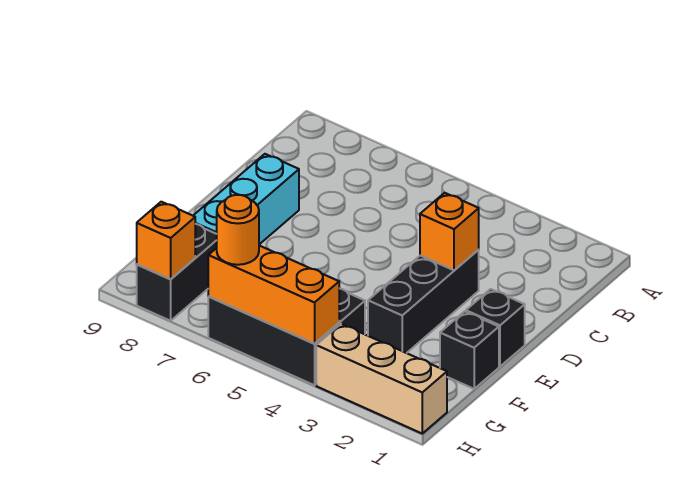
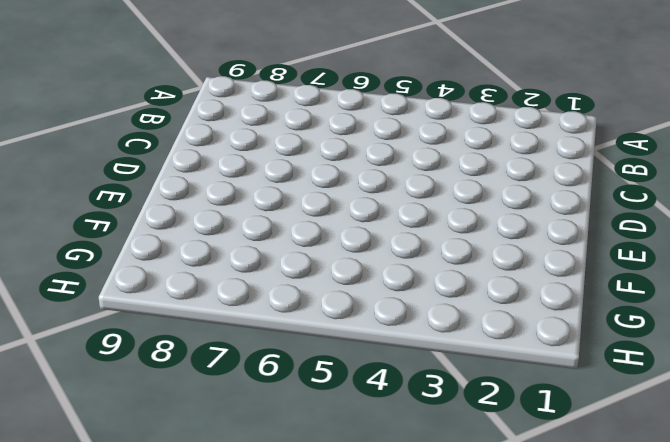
none -> black brick D3:F3 level 1
none -> cyan brick D8:F8 level 1

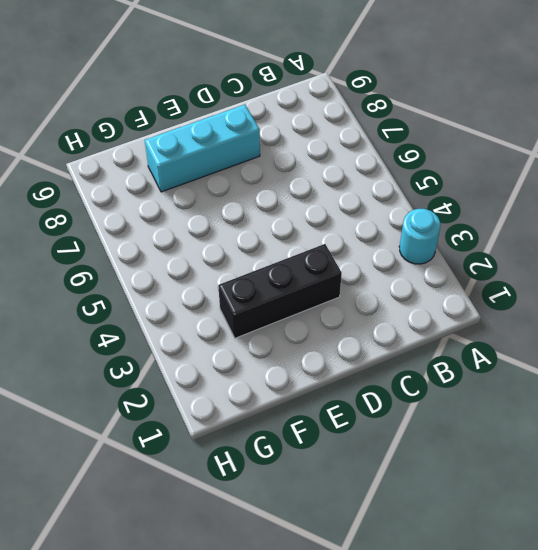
cyan round brick A3 level 1 -> none
none -> black brick E1 level 1
none -> black brick F1 level 1

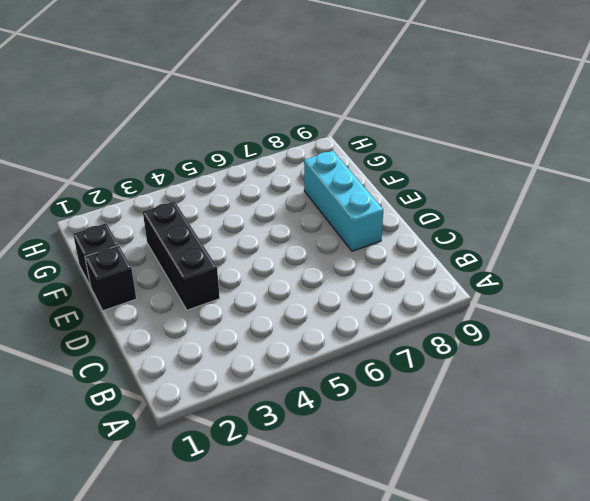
none -> black brick G4:H6 level 1
none -> black brick G8:H8 level 1

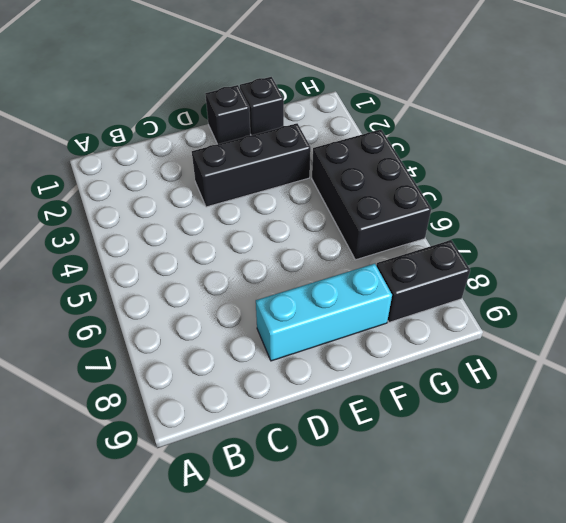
none -> tan brick H1:H3 level 1
none -> orange brick D3 level 2

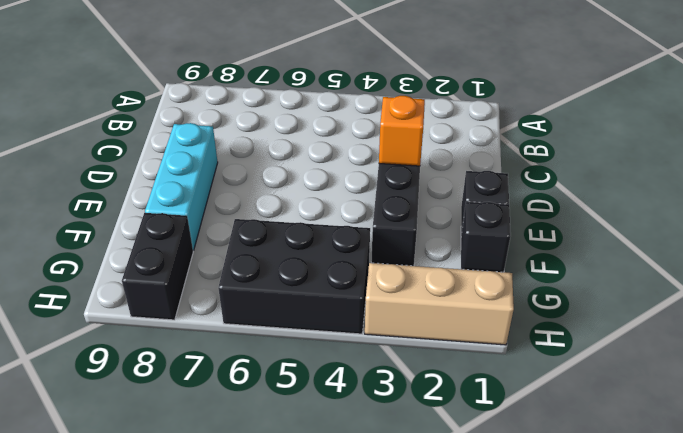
none -> orange brick H4:H6 level 2
none -> orange brick H8 level 2

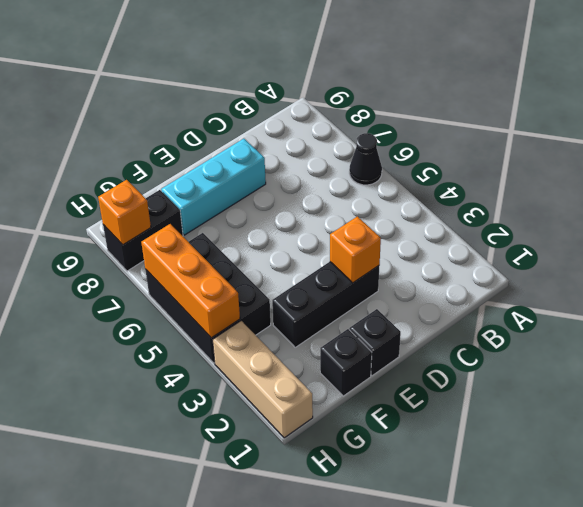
black cone A6 level 1 -> none
none -> orange round brick H6 level 3

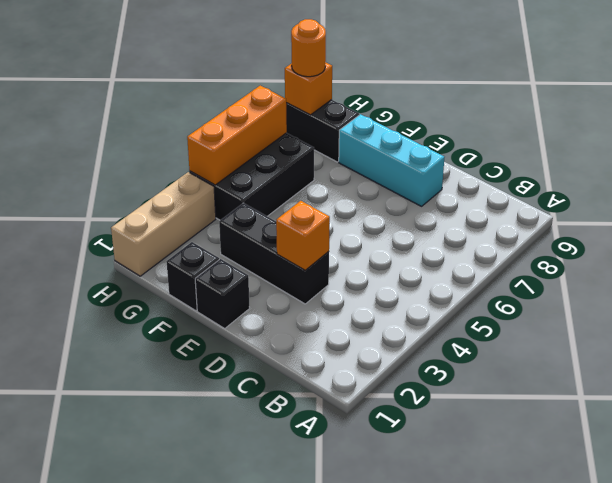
orange round brick H8 level 3 -> orange round brick H6 level 3

